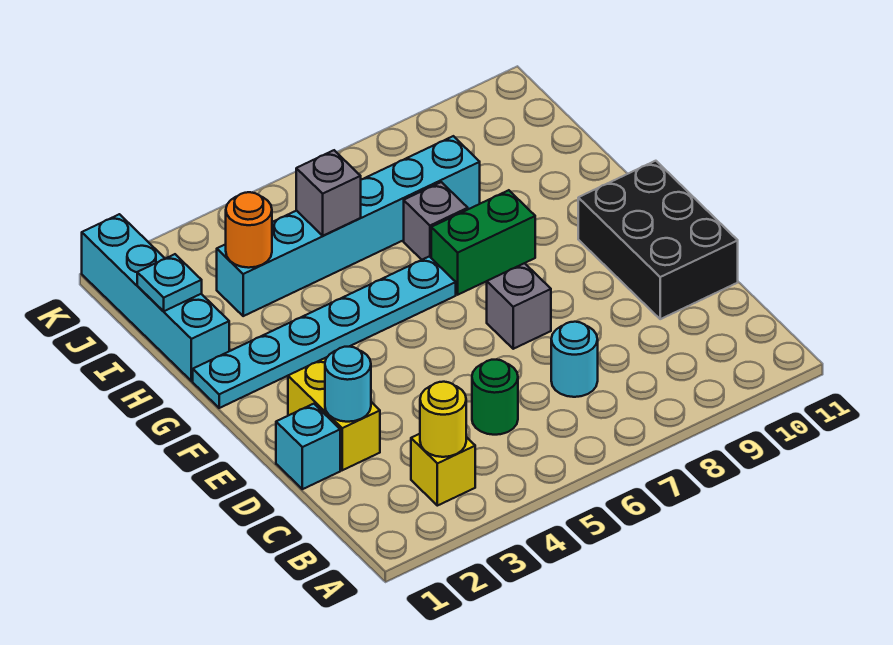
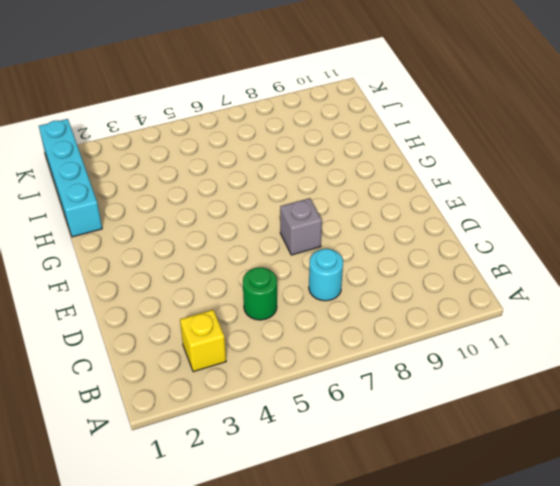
none -> cyan brick D1 level 1
none -> yellow brick D2:E2 level 1
none -> black brick D10:F11 level 1

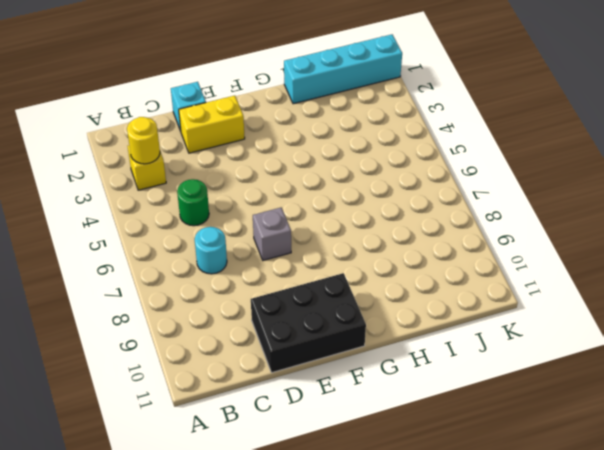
none -> cyan plate G1:G6 level 1
none -> green brick G7:G8 level 1
none -> grey brick H7 level 1

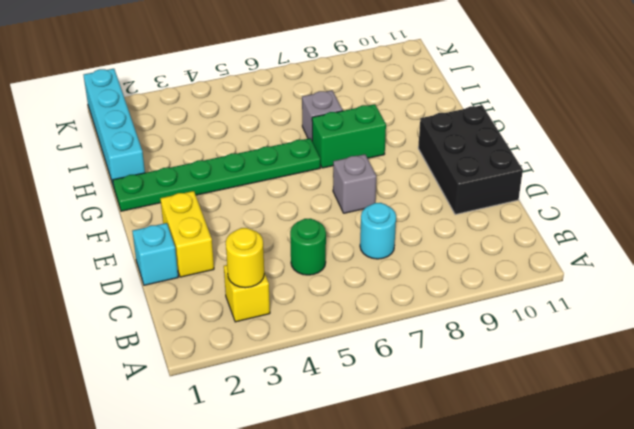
green plate G1:G6 level 1 -> cyan plate G1:G6 level 1
none -> cyan brick I3:I8 level 1
none -> cyan round brick D2 level 2
none -> cyan plate I1 level 2

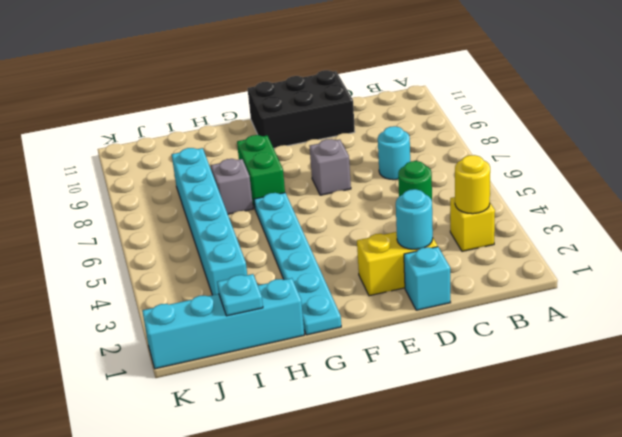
none -> orange round brick I3 level 2
none -> grey brick I5 level 2

